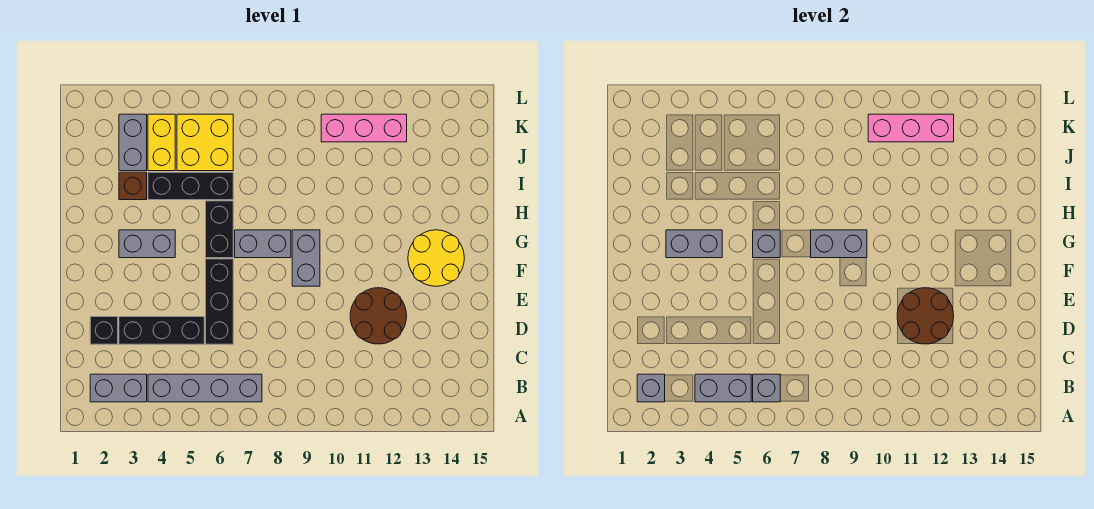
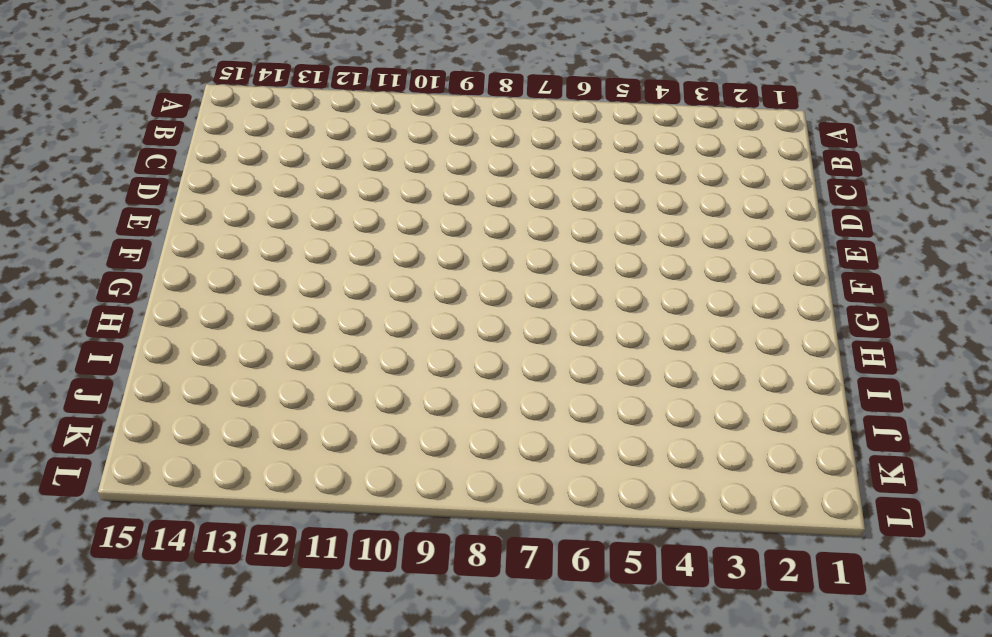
none -> grey brick B2:B3 level 1
none -> grey brick B4:B7 level 1
none -> black brick D2 level 1

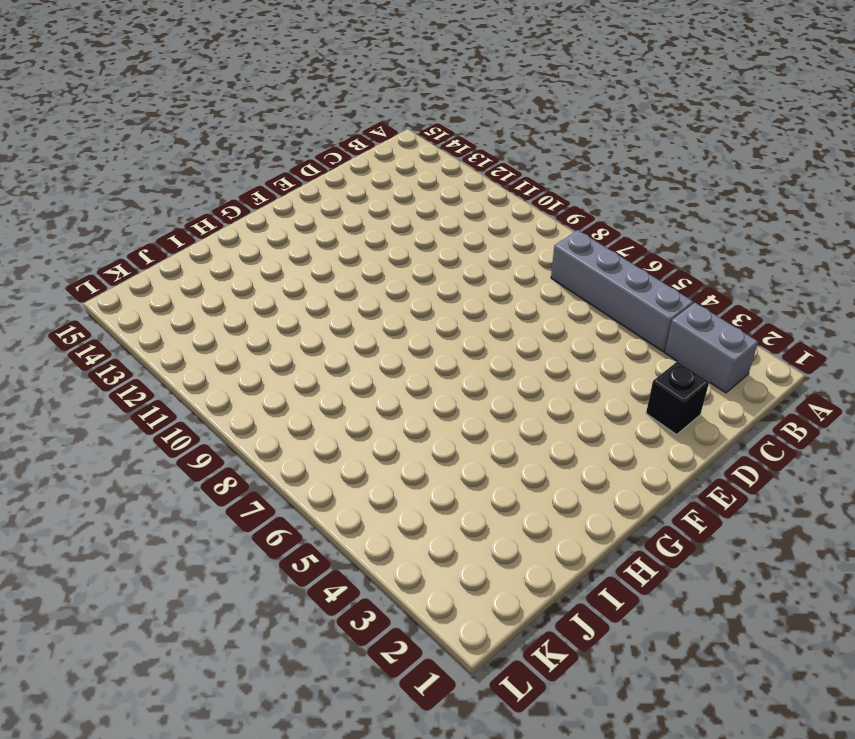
none -> black brick D3:D5 level 1
none -> black brick D6:F6 level 1
none -> brown round brick D11:E12 level 1

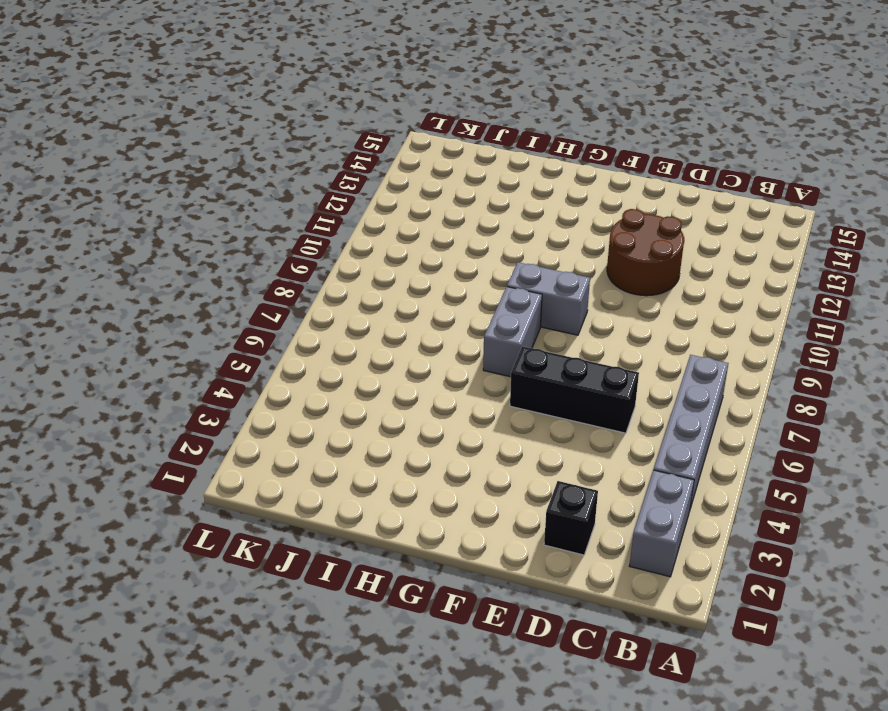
none -> black brick D3:D5 level 1
none -> yellow round brick F13:G14 level 1
none -> grey brick G3:G4 level 1

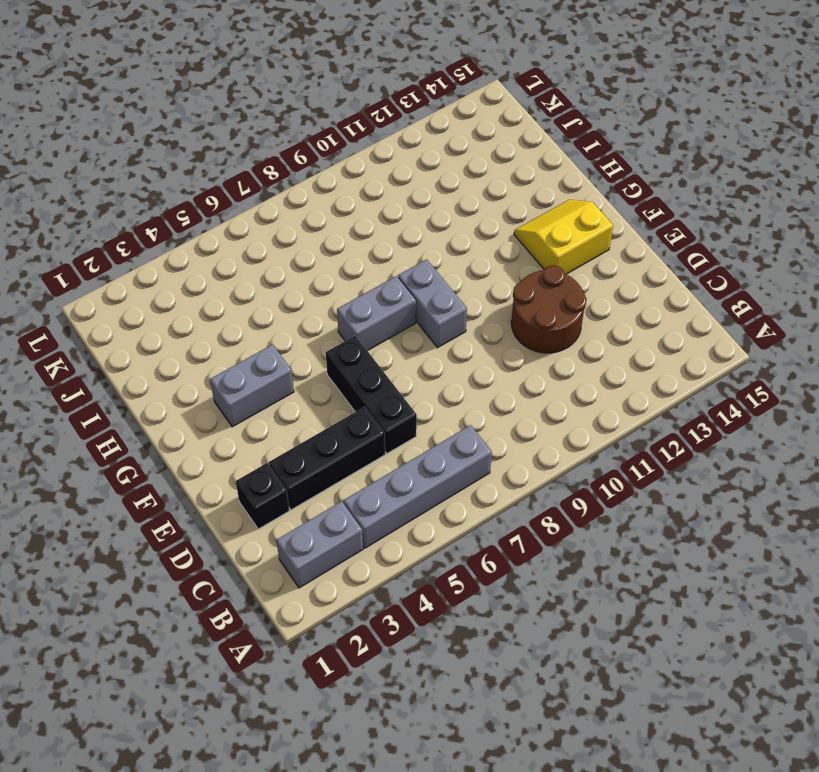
yellow slope F13:G14 level 1 top F -> yellow round brick F13:G14 level 1
none -> black brick G6:H6 level 1
none -> brown brick I3 level 1
none -> black brick I4:I6 level 1

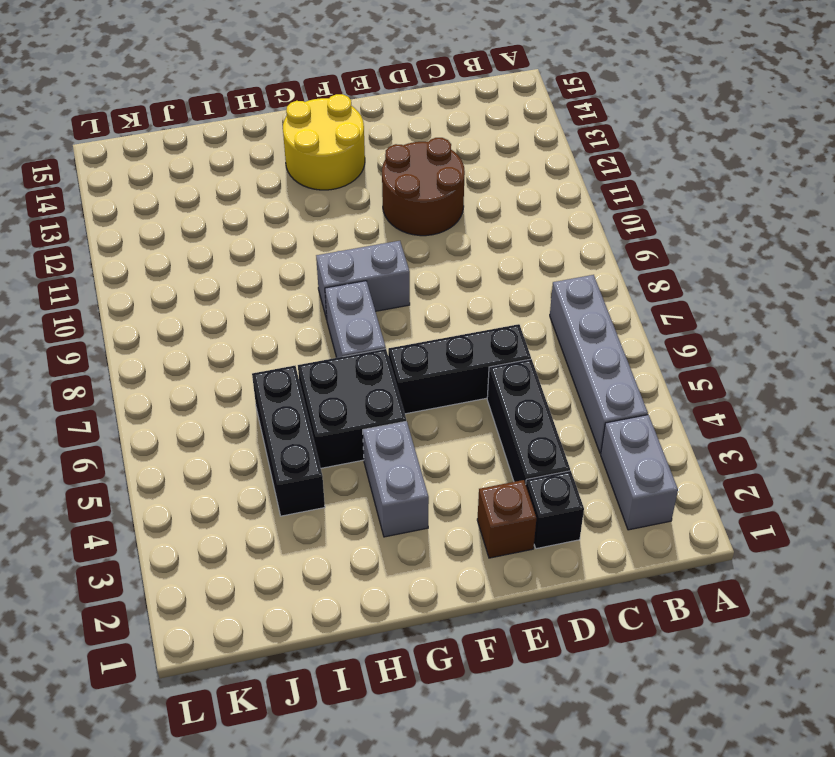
brown brick E2 level 1 -> brown brick I3 level 1
black brick G5:H6 level 1 -> black brick G6:H6 level 1
none -> grey brick J3:K3 level 1
none -> yellow brick J4:K4 level 1
none -> yellow brick J5:K6 level 1

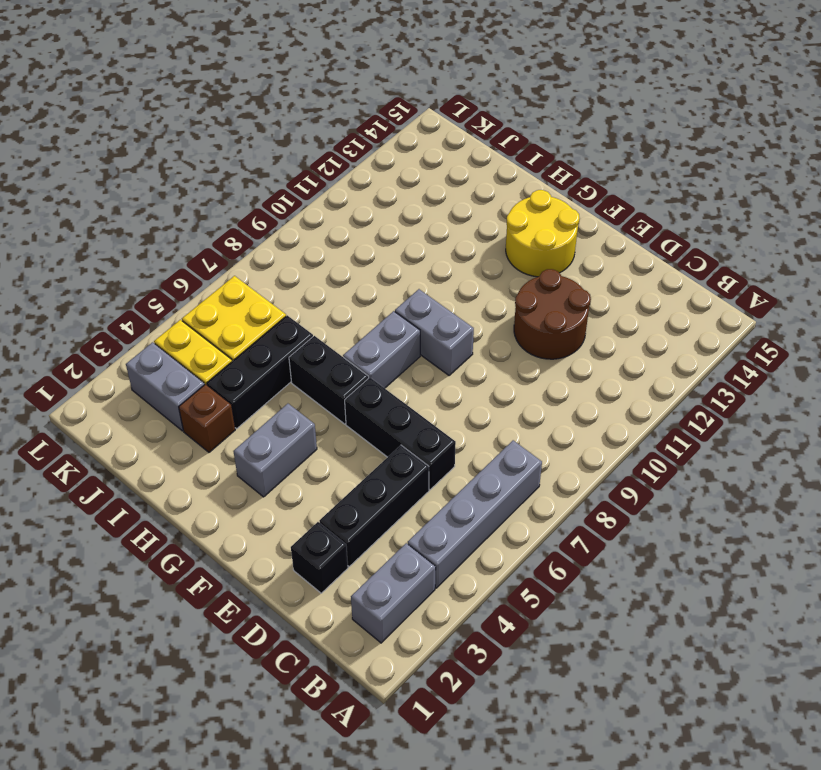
none -> pink brick K10:K12 level 1
none -> grey brick B2 level 2
none -> grey brick B4:B5 level 2

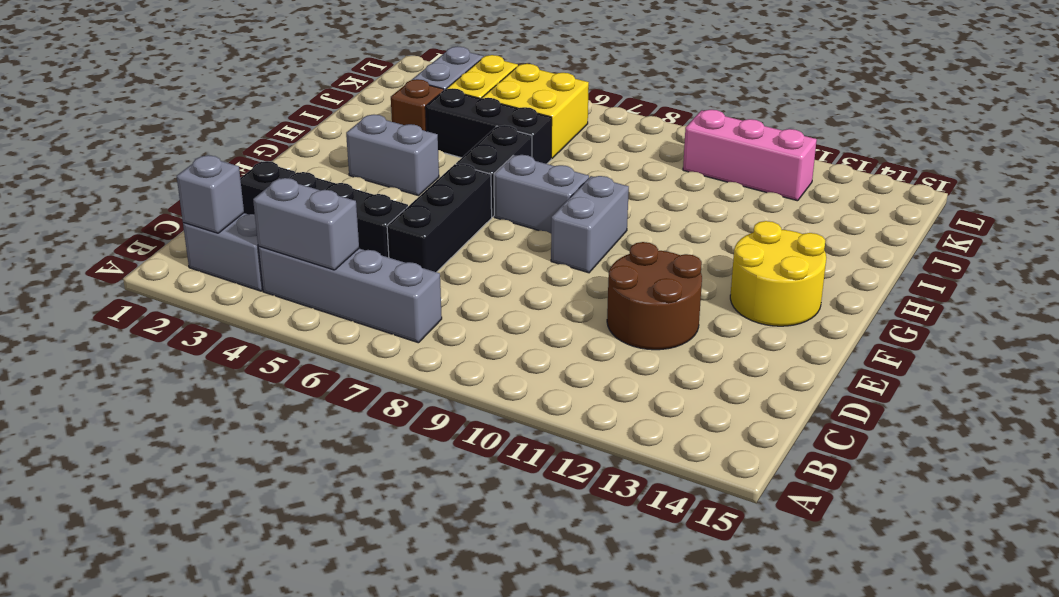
none -> grey brick B6 level 2
none -> brown round brick D11:E12 level 2
none -> grey brick G3:G4 level 2

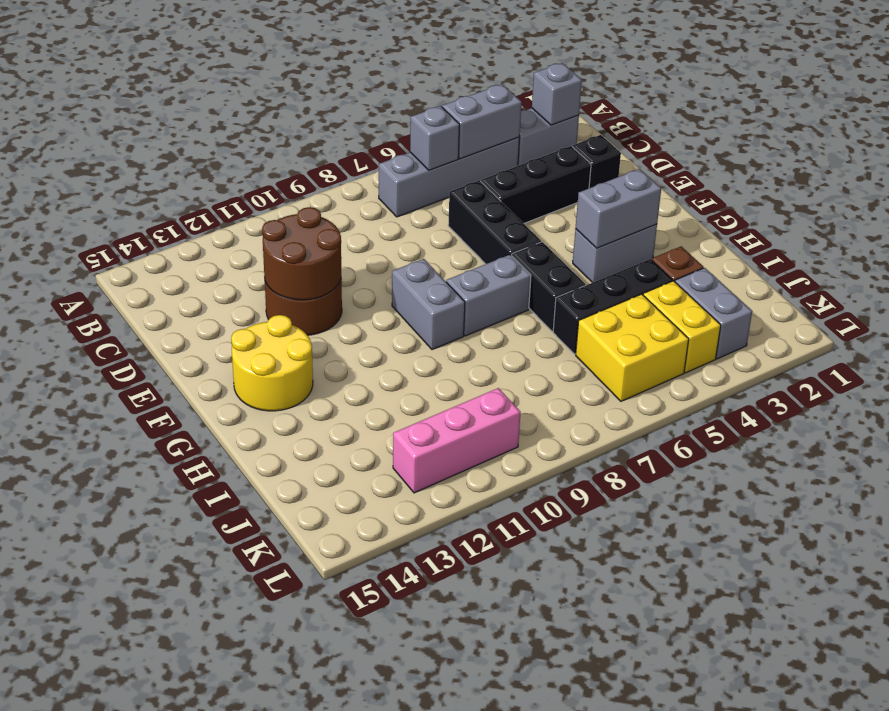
none -> grey brick G6 level 2
none -> grey brick G8:G9 level 2
none -> pink brick K10:K12 level 2

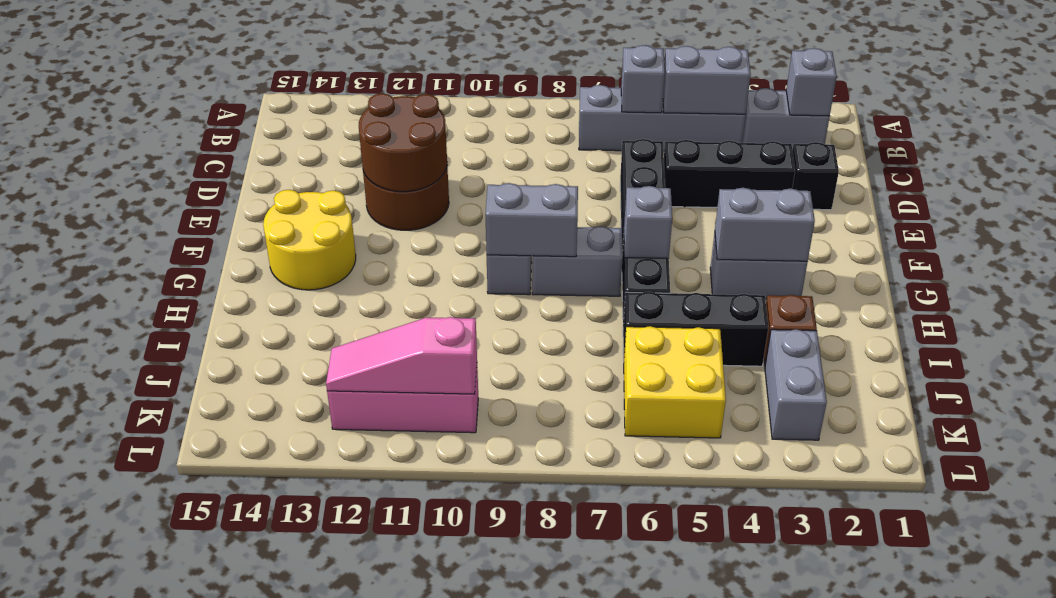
pink slope K10:K12 level 2 top 10 -> pink brick K10:K12 level 2
none -> yellow brick J4:K4 level 1

